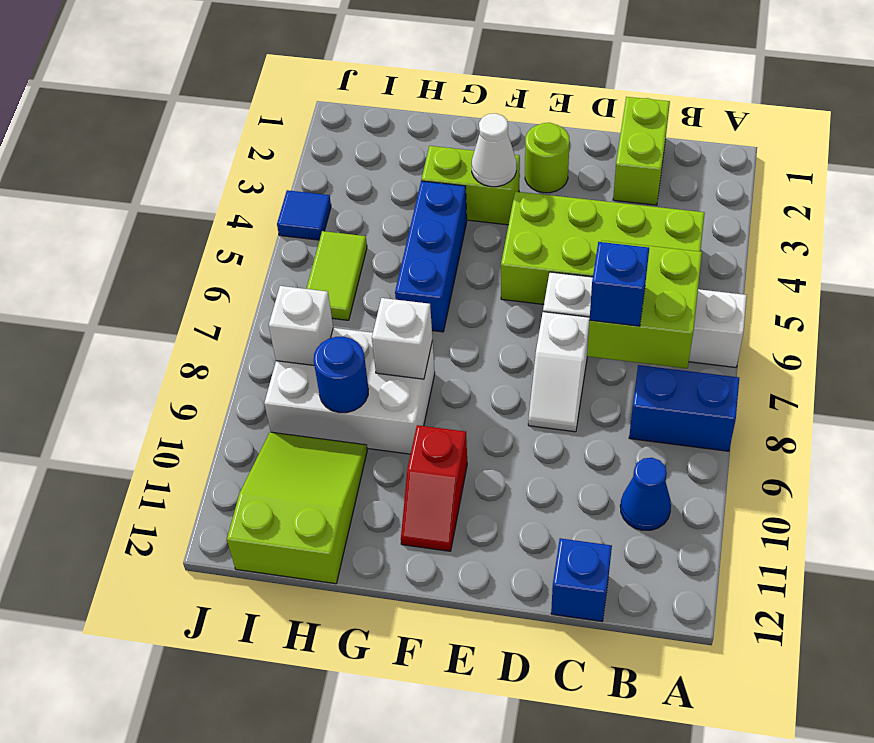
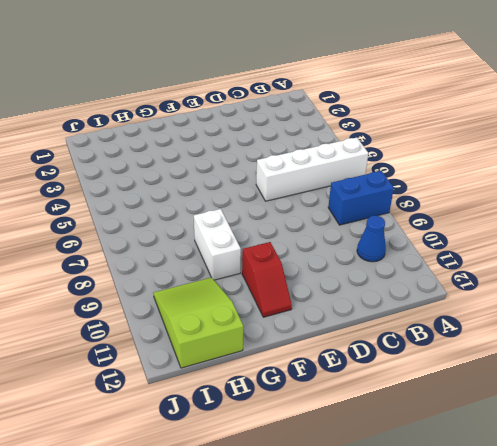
white brick G8:G9 level 1 -> white brick G8:I9 level 1
none -> lime brick B4:E5 level 1
none -> lime brick C1:C2 level 1
none -> blue brick C12 level 1

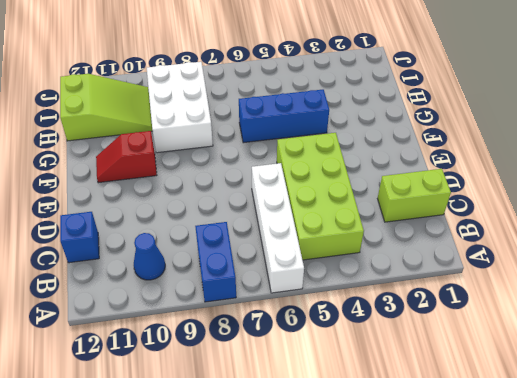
none -> white slope D7:D8 level 1 top 7
none -> lime round brick E2 level 1
none -> lime brick F3:G3 level 1

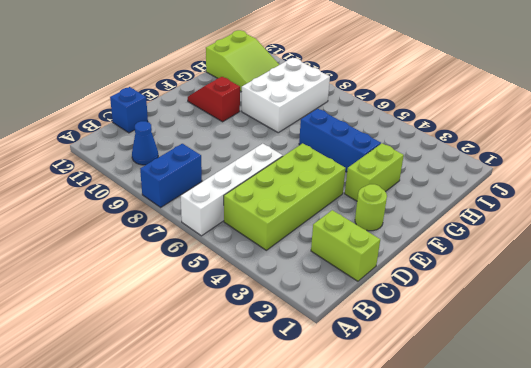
none -> white slope D7:D8 level 1 top 7
none -> lime tile I5:I6 level 1
none -> blue tile J4 level 1

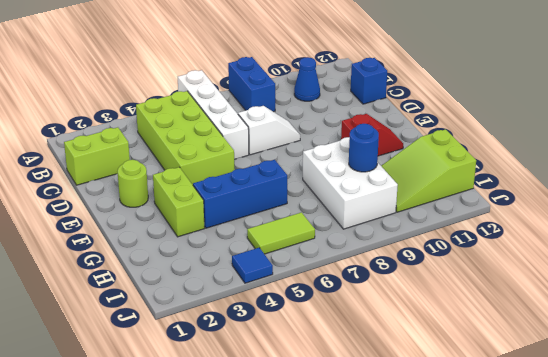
none -> lime brick B6:C7 level 2
none -> white cone F3 level 2
none -> white brick G8 level 2

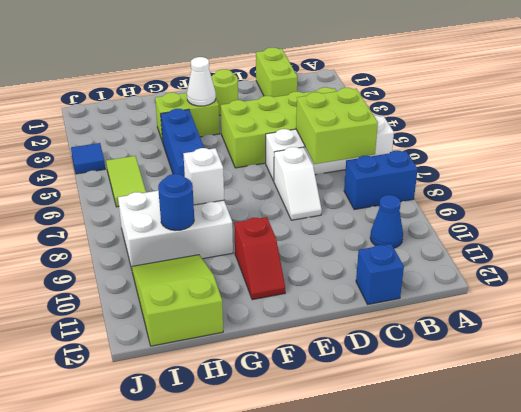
none -> white brick I8 level 2
none -> blue brick C7 level 3

